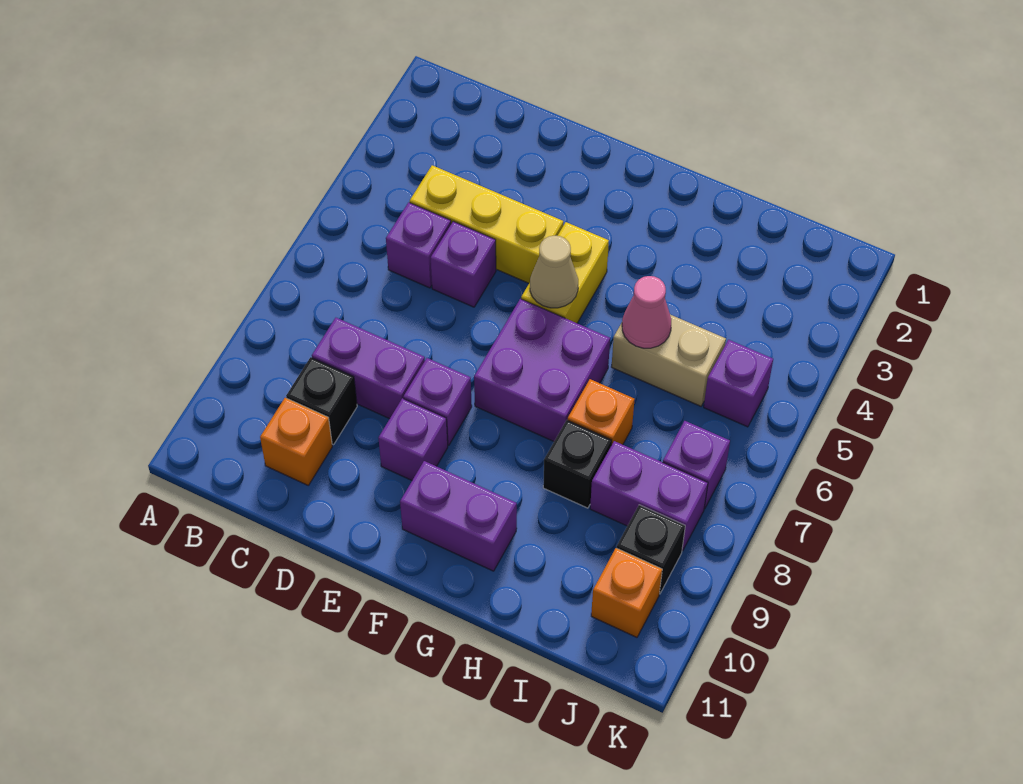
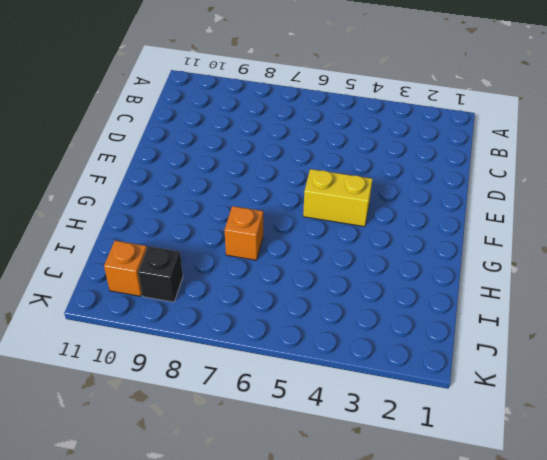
none -> yellow brick C4:E4 level 1
none -> purple brick C5 level 1
none -> purple brick C8:D8 level 1

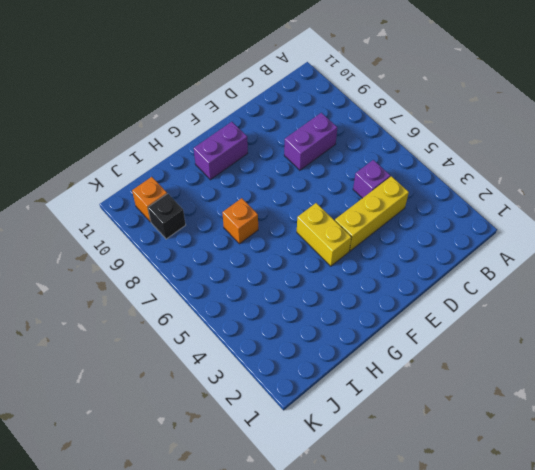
none -> black brick C9 level 1
none -> orange brick C10 level 1
none -> purple brick D5 level 1

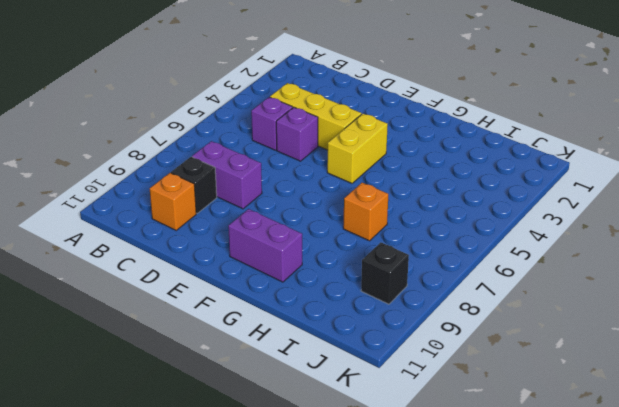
none -> purple brick E8 level 1
none -> purple brick E9 level 1
none -> purple brick F6:G7 level 1

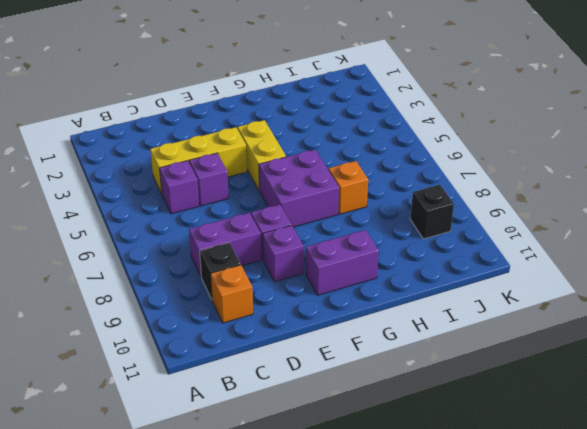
none -> tan brick H5:I5 level 1
none -> black brick H8 level 1
none -> purple brick I8:J8 level 1

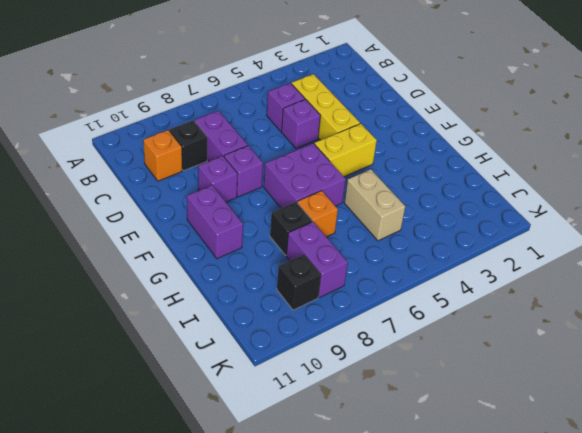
none -> purple brick J5 level 1
none -> purple brick J7 level 1
none -> orange brick J10 level 1

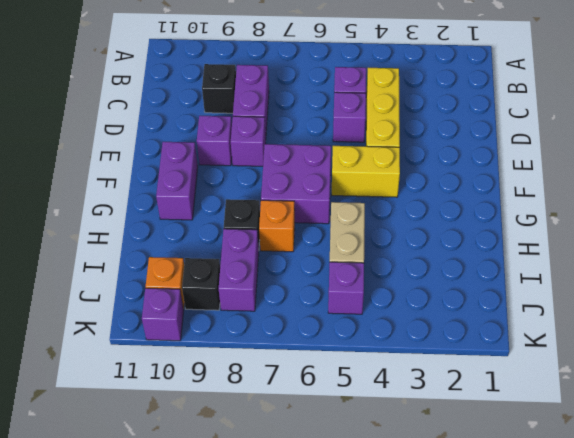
purple brick K10 level 1 -> purple brick J7 level 1
none -> orange brick C10 level 1
none -> tan cone F5 level 2
none -> pink cone H5 level 2

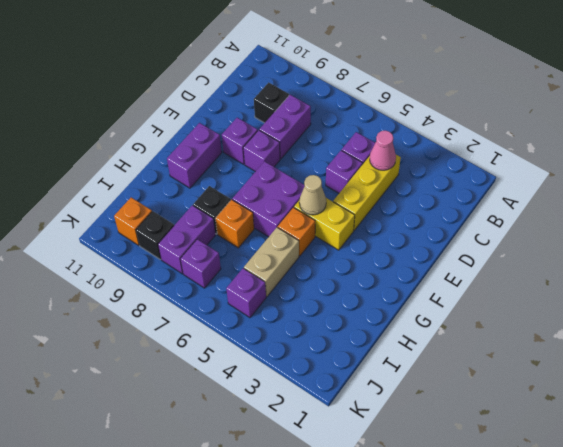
pink cone C4 level 2 -> pink cone H5 level 2
orange brick G5 level 1 -> orange brick C10 level 1

